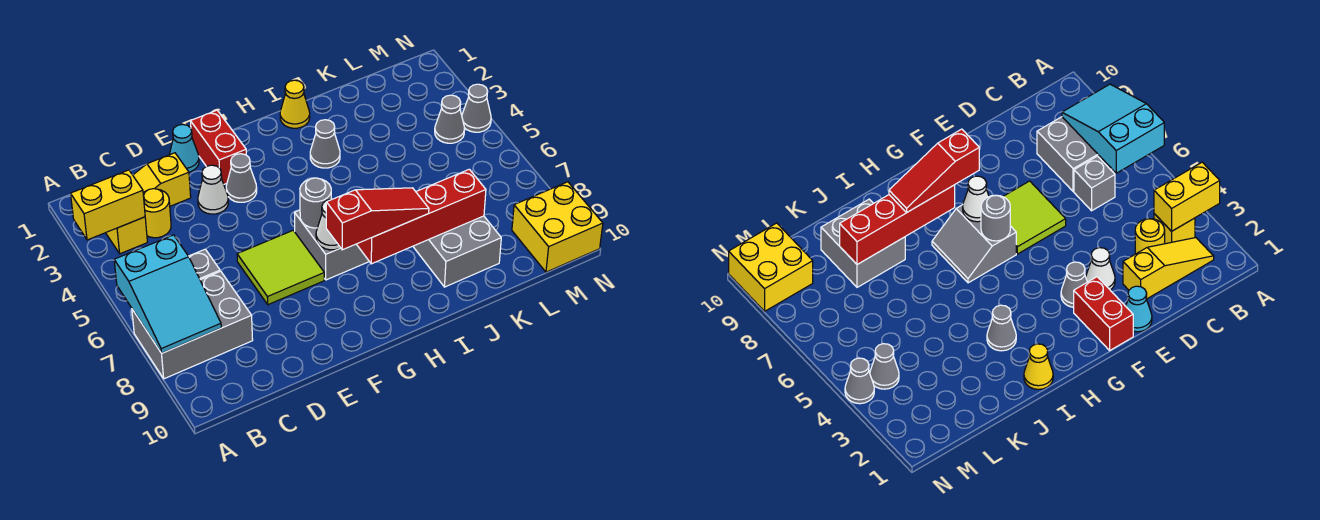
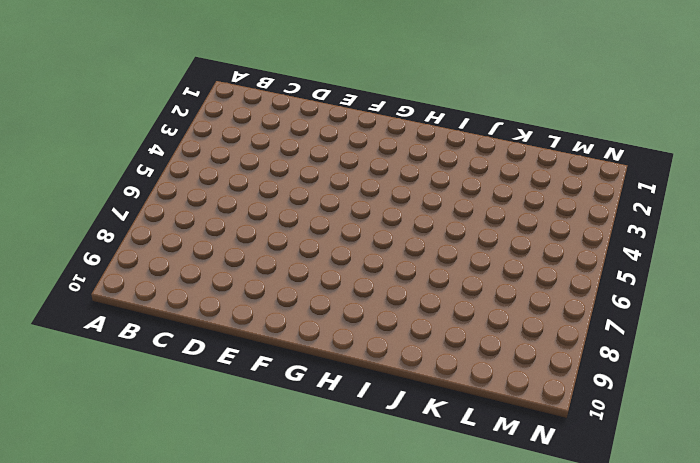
none -> grey brick A7:C8 level 1
none -> yellow slope B2:D2 level 1 top D
none -> yellow brick B3 level 1

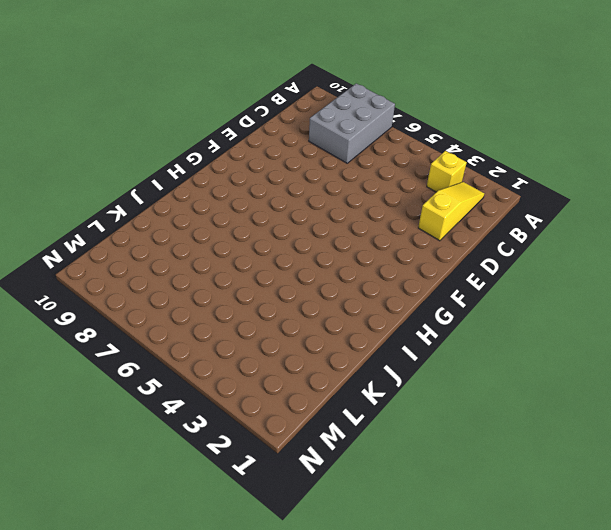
none -> yellow round brick C3 level 1
none -> grey brick C6 level 1
none -> cyan cone E1 level 1

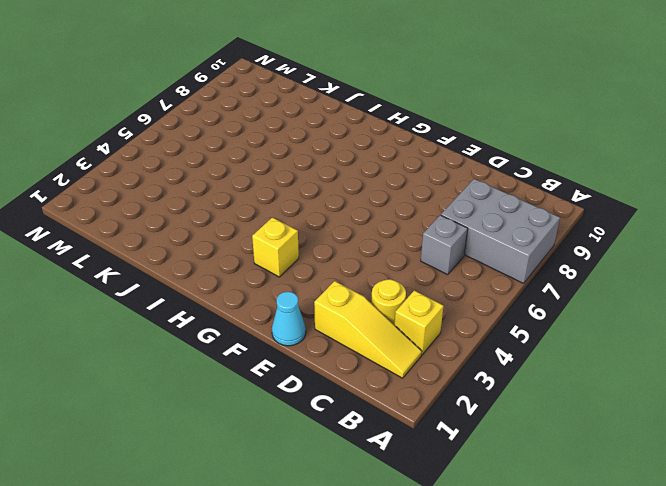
yellow brick G3 level 1 -> none
none -> white cone E3 level 1
none -> lime tile E6:F7 level 1
none -> red brick F1:F2 level 1

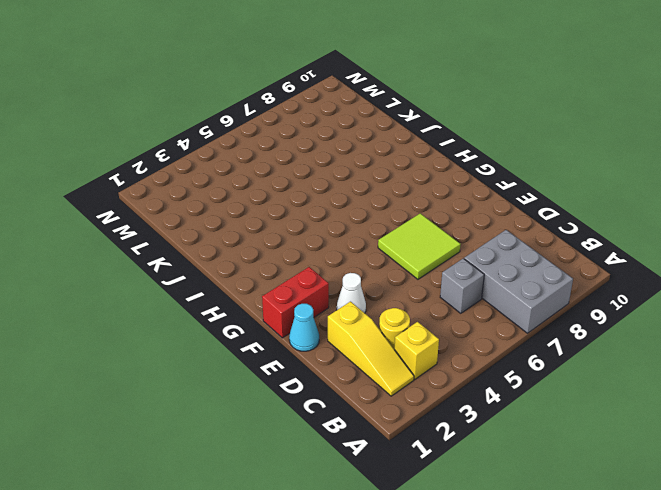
none -> grey cone F3 level 1
none -> grey slope G6:H7 level 1 top G
none -> yellow cone I1 level 1

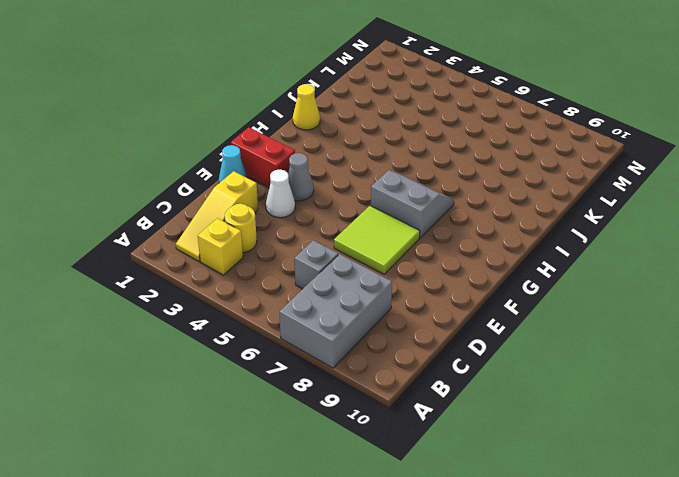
none -> grey cone I3 level 1
none -> grey brick J8:K9 level 1
none -> grey cone M4 level 1

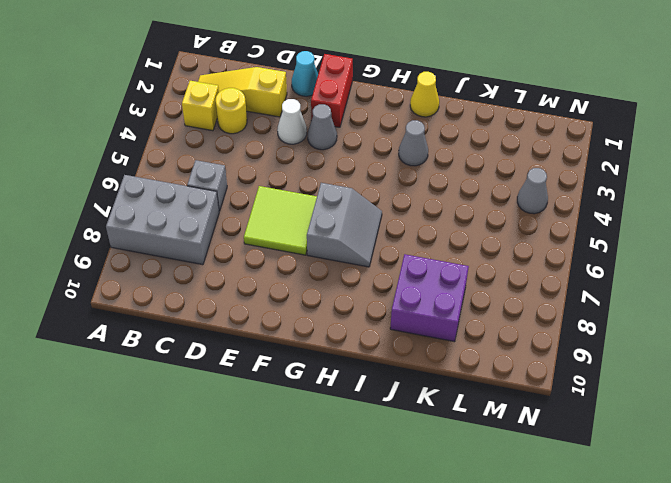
purple brick J8:K9 level 1 -> grey brick J8:K9 level 1
none -> yellow brick M9:N10 level 1
none -> grey cone N4 level 1
none -> yellow brick A3:B3 level 2

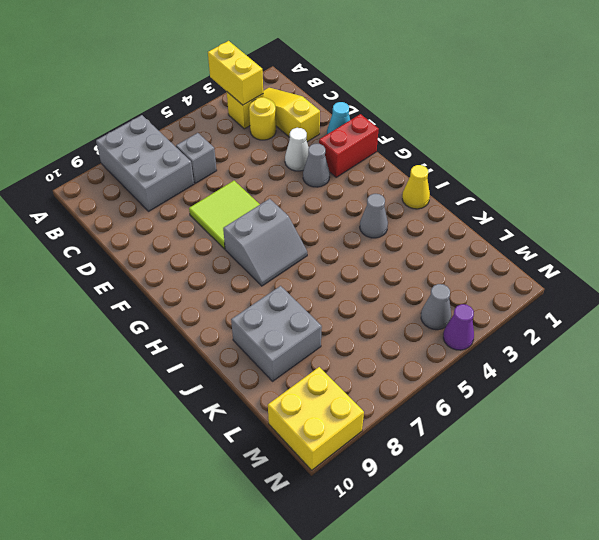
purple cone N4 level 1 -> grey cone N4 level 1
none -> cyan slope A6:B8 level 2 top 6
none -> grey round brick G6 level 2
none -> white cone G7 level 2

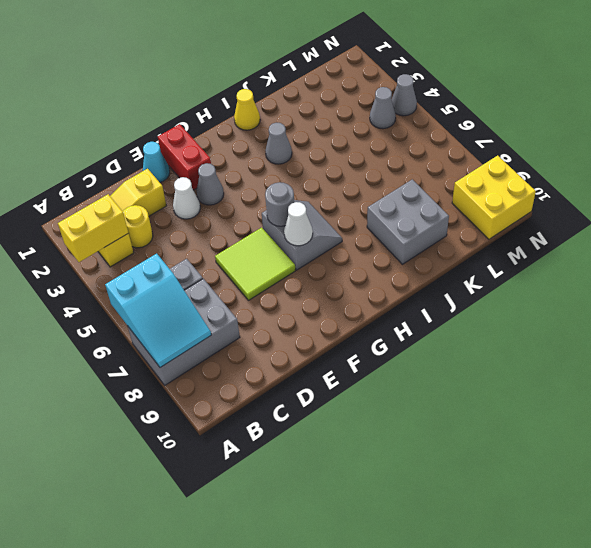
none -> red brick H8:K8 level 2
none -> red slope G8:I8 level 3 top G

